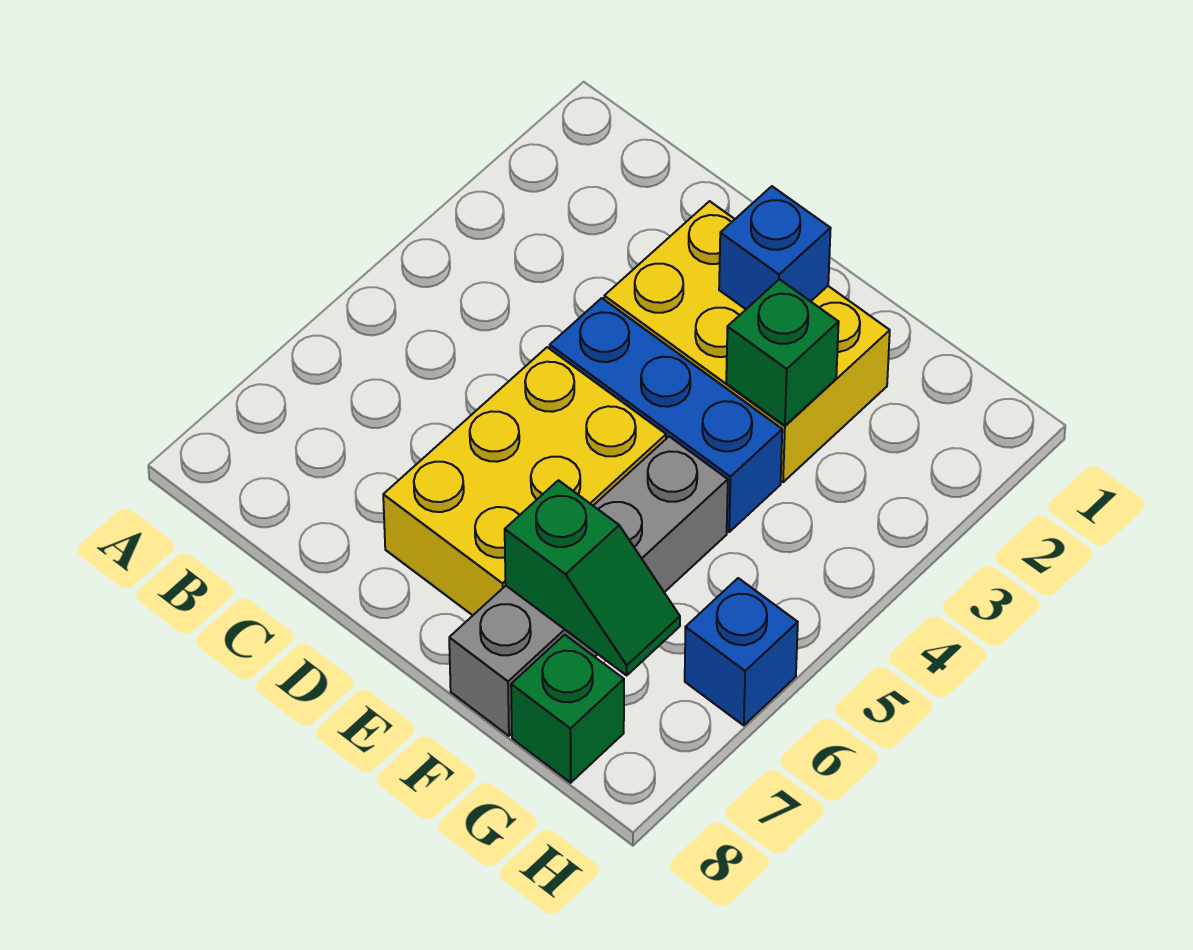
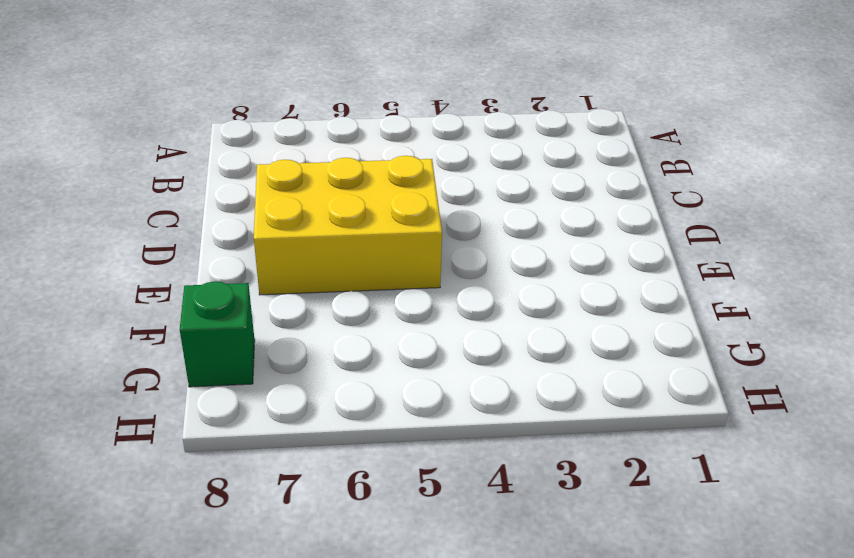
none -> yellow brick D2:F3 level 1
none -> blue brick D4:F4 level 1

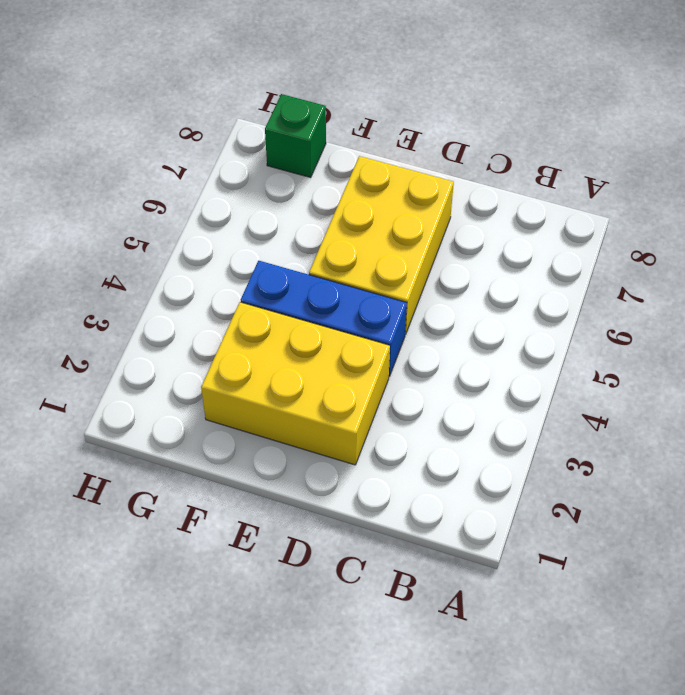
none -> grey brick F5:F8 level 1
none -> blue brick H6 level 1

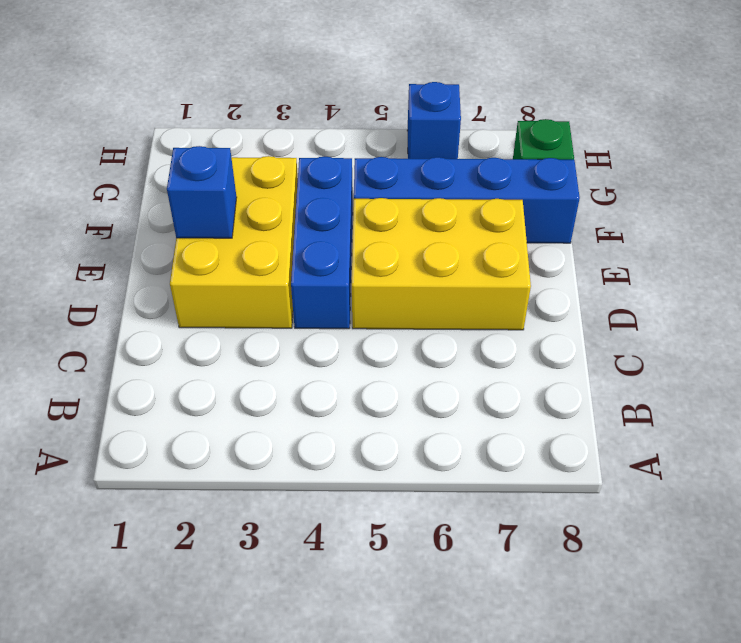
blue brick F5:F8 level 1 -> grey brick F5:F8 level 1
none -> green brick F3 level 2
none -> green slope F7:G7 level 2 top F

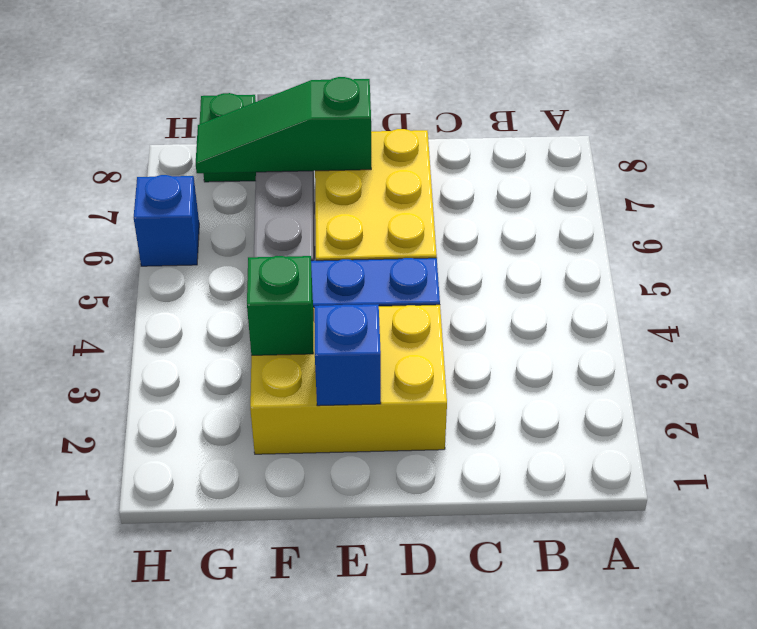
green slope E7:G7 level 2 top E -> green slope F7:G7 level 2 top F

